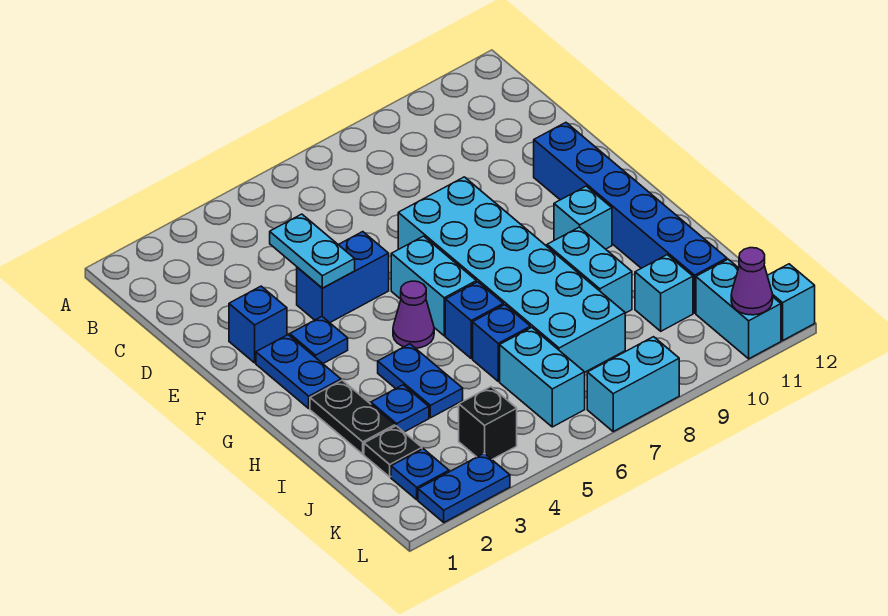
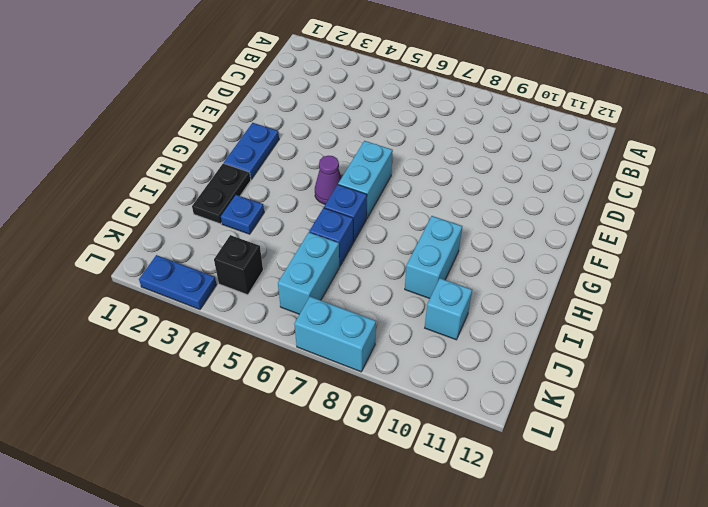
none -> blue brick E2 level 1
none -> blue brick E4:E5 level 1
none -> cyan brick E7:J8 level 1

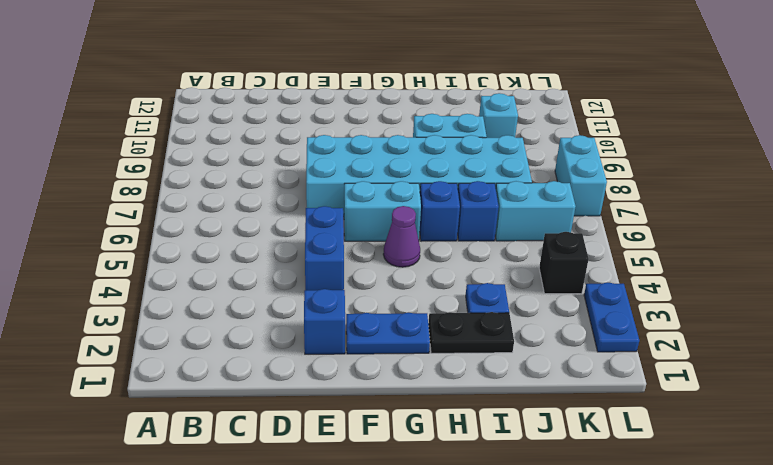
none -> blue brick E11:J11 level 1
none -> blue plate F3 level 1
none -> cyan brick G10 level 1

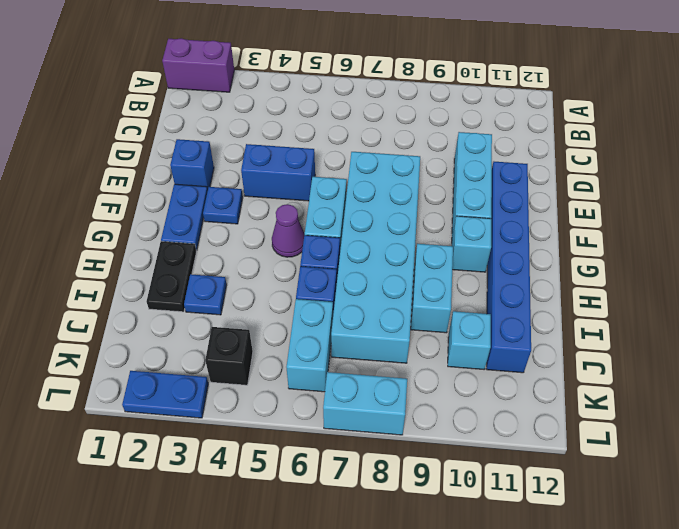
purple brick A1:A2 level 1 -> none
cyan brick D10:F10 level 1 -> none
none -> blue plate H4:I4 level 1
none -> black plate J2 level 1
none -> blue plate K2 level 1

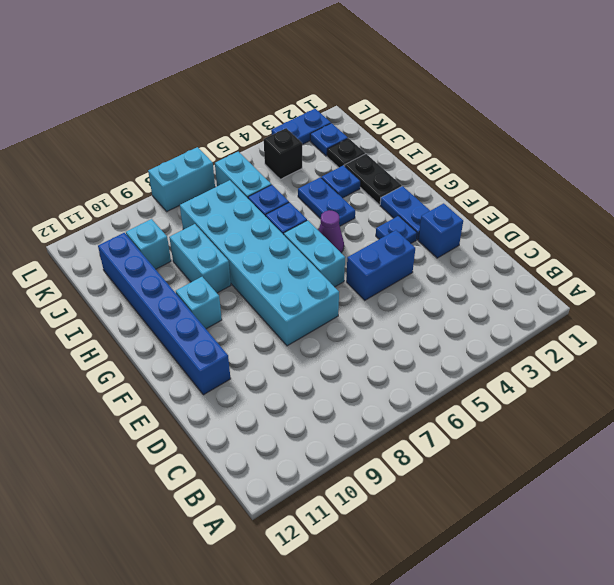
none -> cyan brick K11:L11 level 1
none -> cyan brick L12 level 1
none -> cyan plate D4:E4 level 2

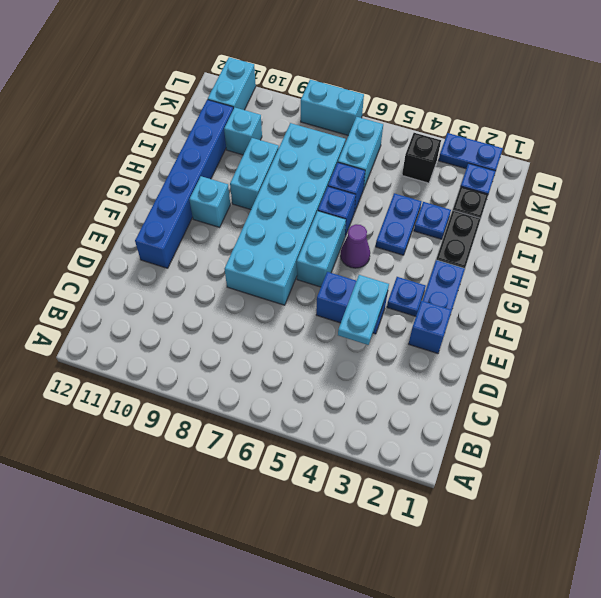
none -> cyan brick L12 level 1
none -> purple cone L11 level 2

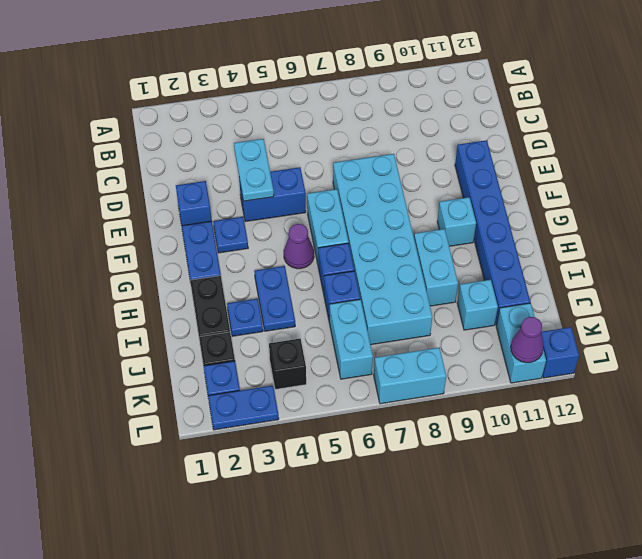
blue brick L12 level 1 -> cyan brick L12 level 1

